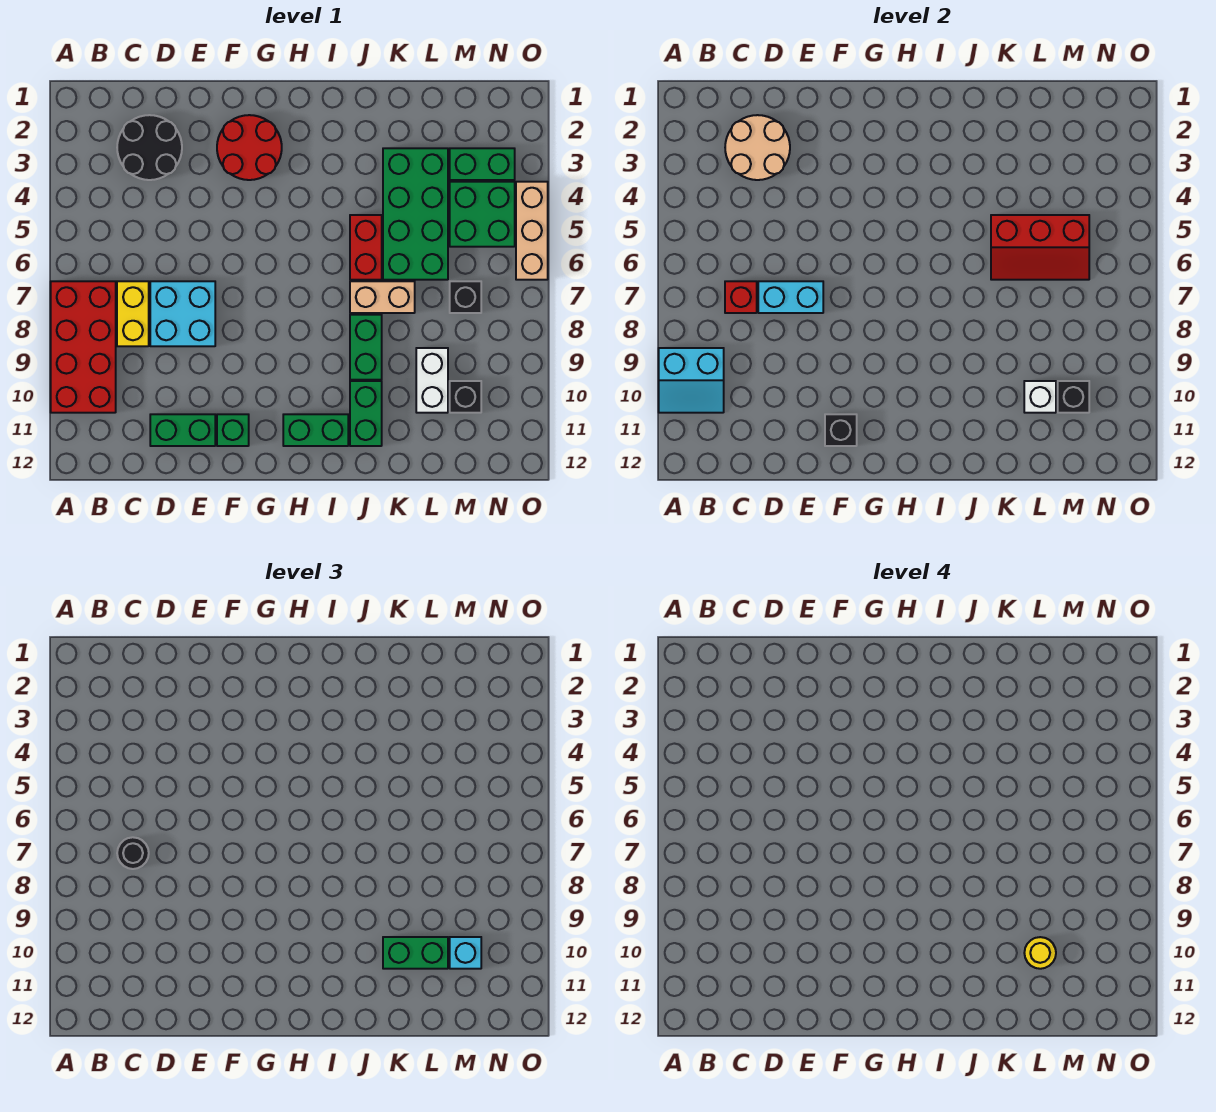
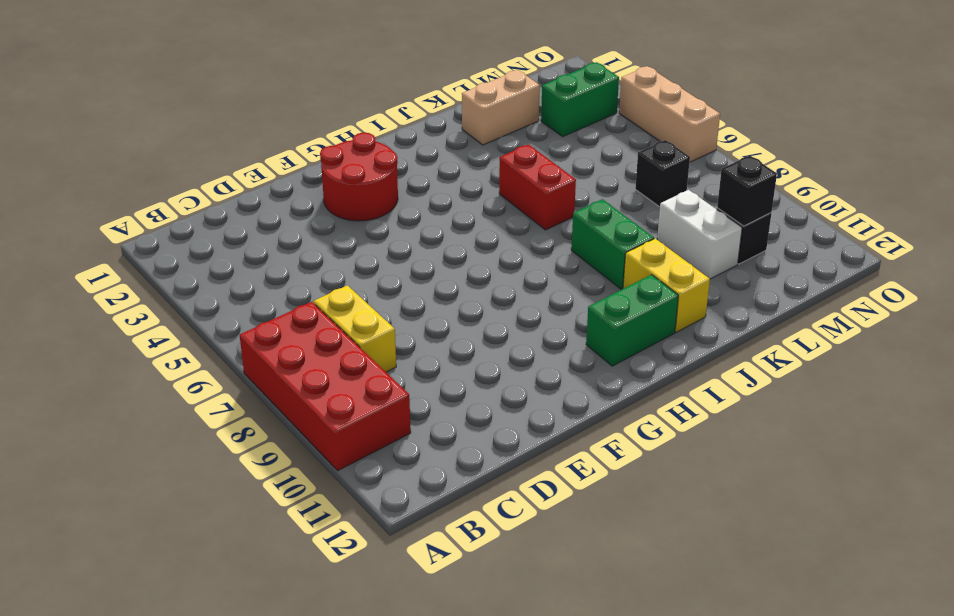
yellow brick J10:J11 level 1 -> green brick J10:J11 level 1
tan brick K2:L2 level 1 -> tan brick J7:K7 level 1
none -> black round brick C2:D3 level 1
none -> cyan brick D7:E8 level 1
none -> green brick D11:E11 level 1
none -> green brick F11 level 1

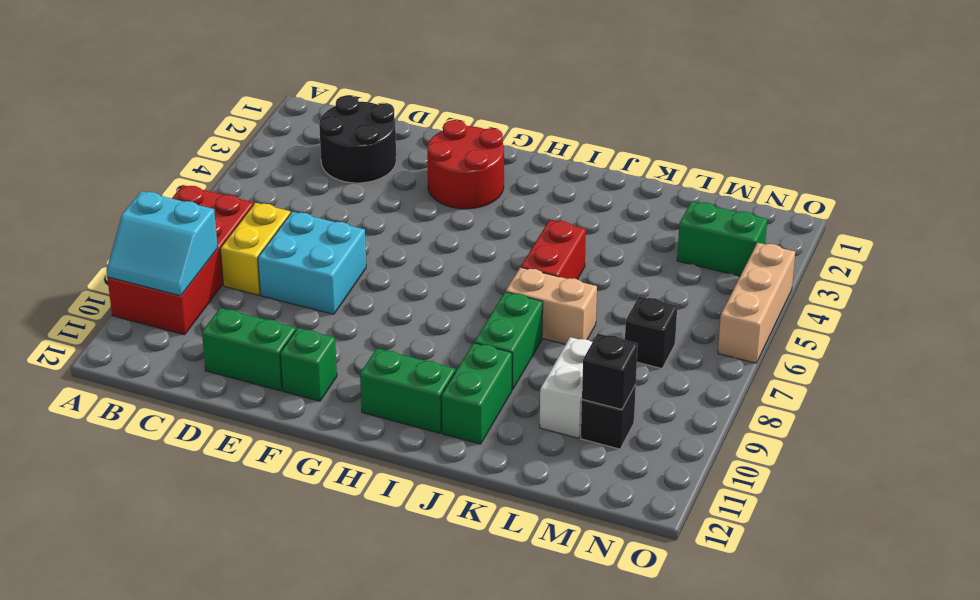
none -> green brick K3:L6 level 1
none -> green brick M4:N5 level 1
none -> tan round brick C2:D3 level 2
none -> red brick C7 level 2

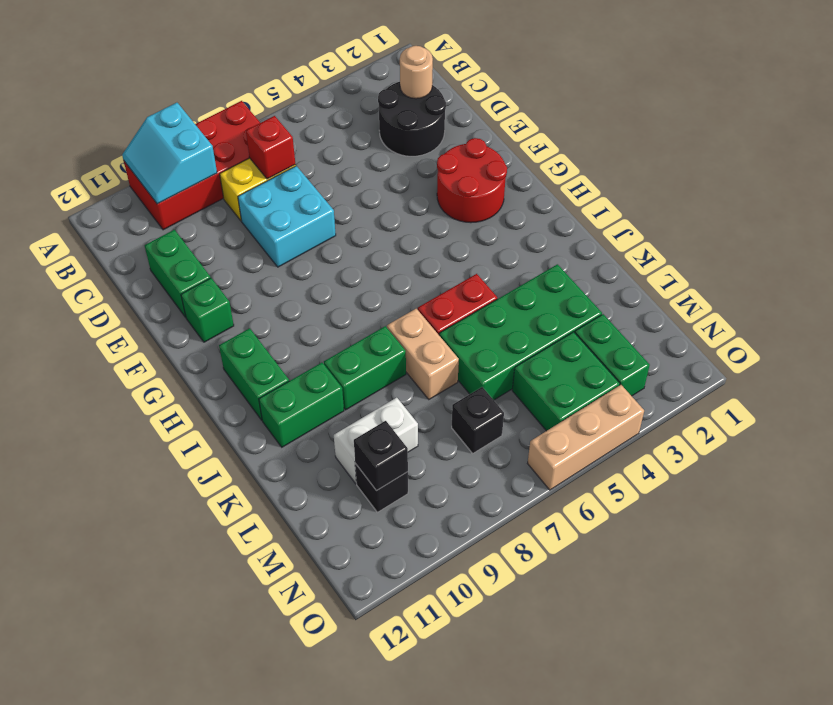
tan round brick C2 level 2 -> tan round brick C2:D3 level 2
none -> cyan brick D7:E7 level 2
none -> black brick F11 level 2
none -> red slope K5:M6 level 2 top 5
none -> white brick L10 level 2

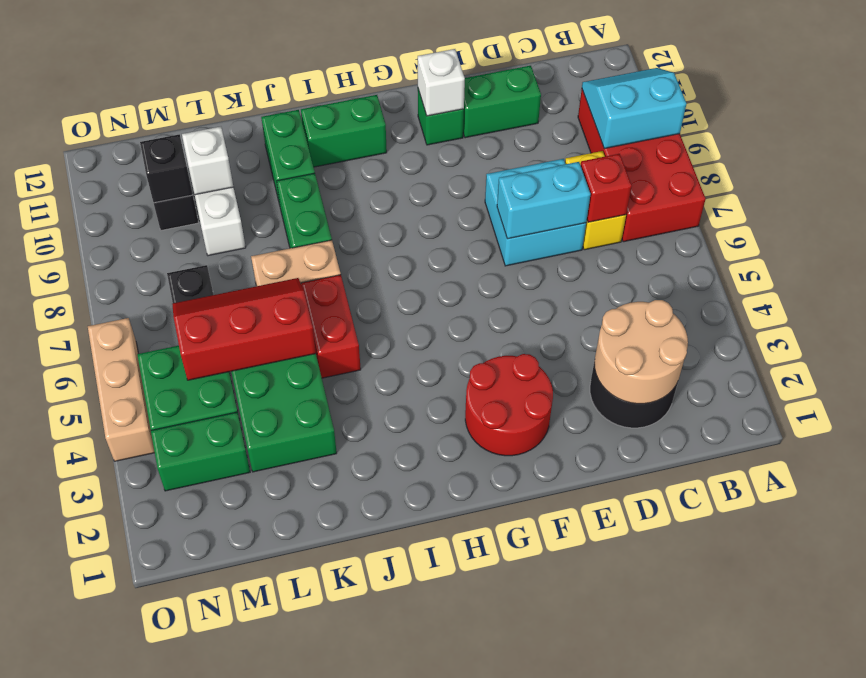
white brick F11 level 2 -> black brick F11 level 2
none -> black round brick C7 level 3
none -> green brick K10:L10 level 3
none -> cyan brick M10 level 3
none -> yellow round brick L10 level 4

